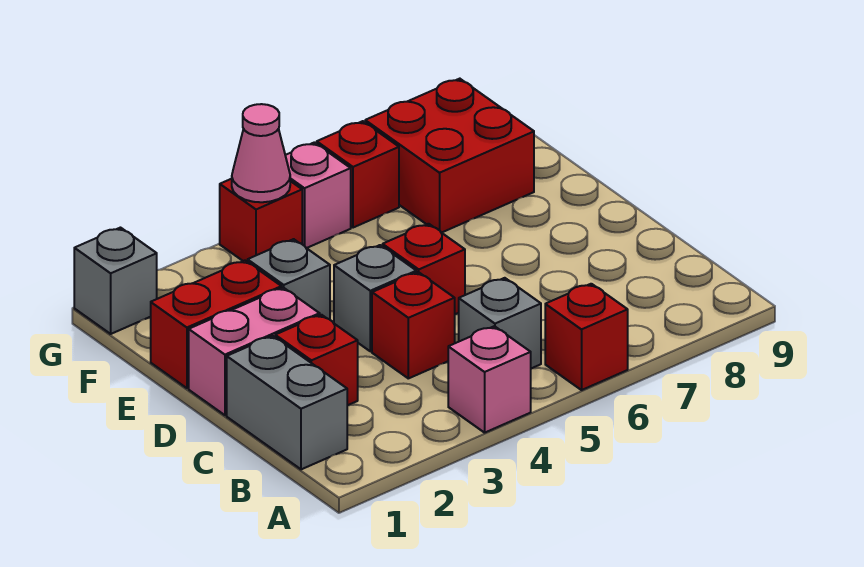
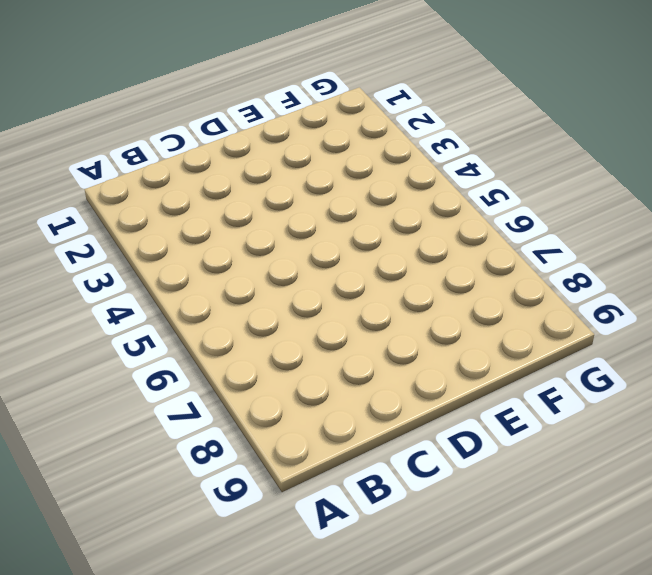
none -> pink brick A4 level 1
none -> red brick A6 level 1
none -> grey brick B1:C1 level 1

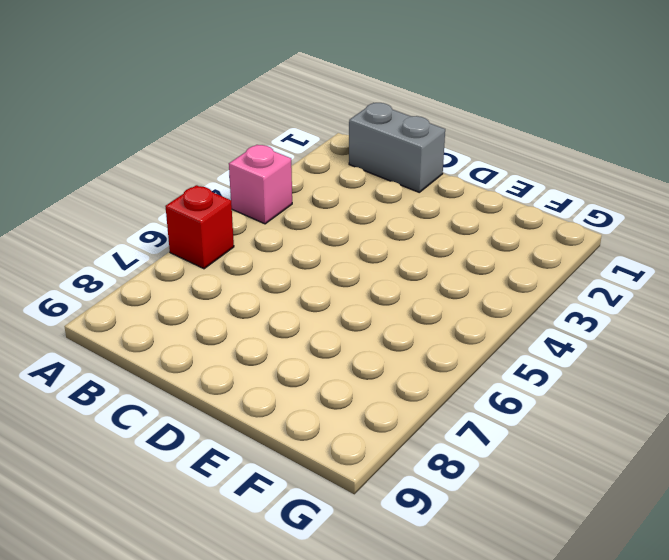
none -> grey brick B5 level 1
none -> red brick C2 level 1
none -> red brick C4 level 1

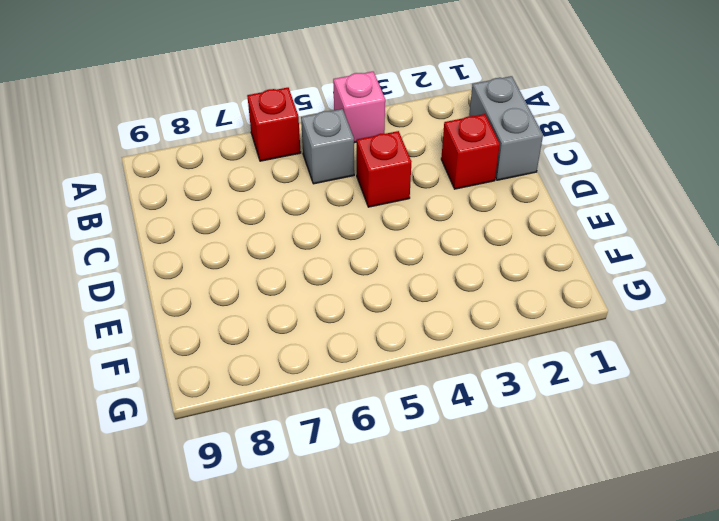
none -> pink brick D1:D2 level 1
none -> grey brick D4 level 1
none -> red brick D5 level 1

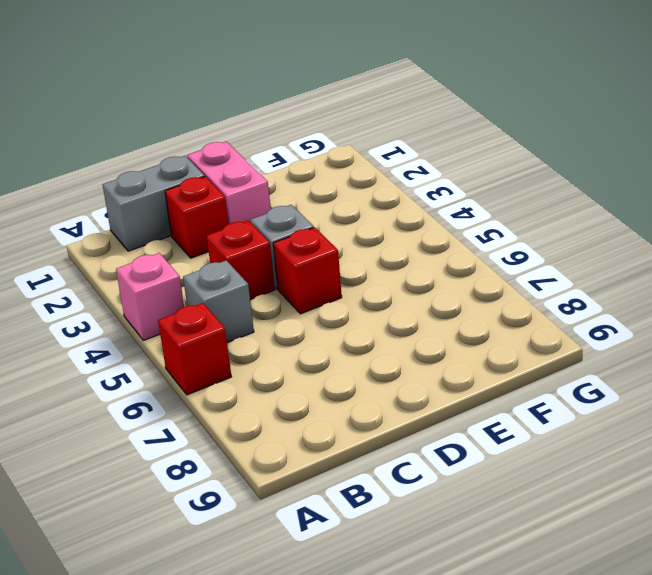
none -> red brick E1:E2 level 1
none -> grey brick E3 level 1
none -> red brick F7:G8 level 1

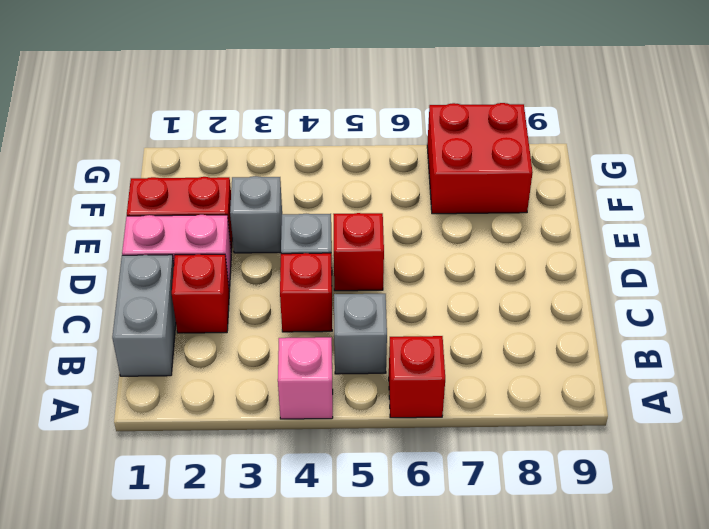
none -> grey brick G1 level 1
none -> red brick G4 level 1
none -> pink brick G5 level 1

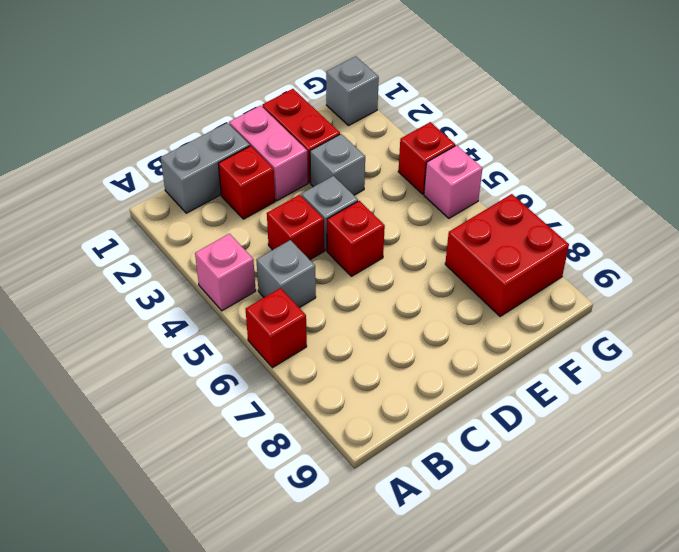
none -> red brick G6 level 1
none -> pink cone G4 level 2

